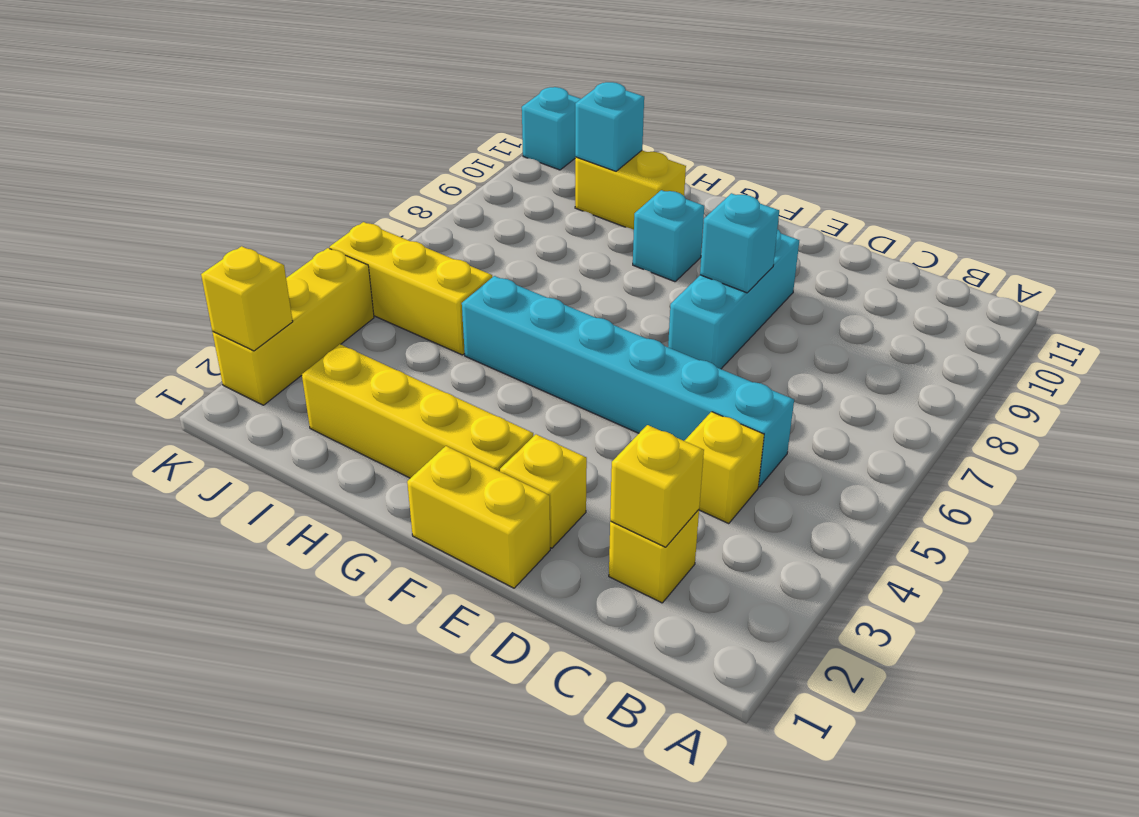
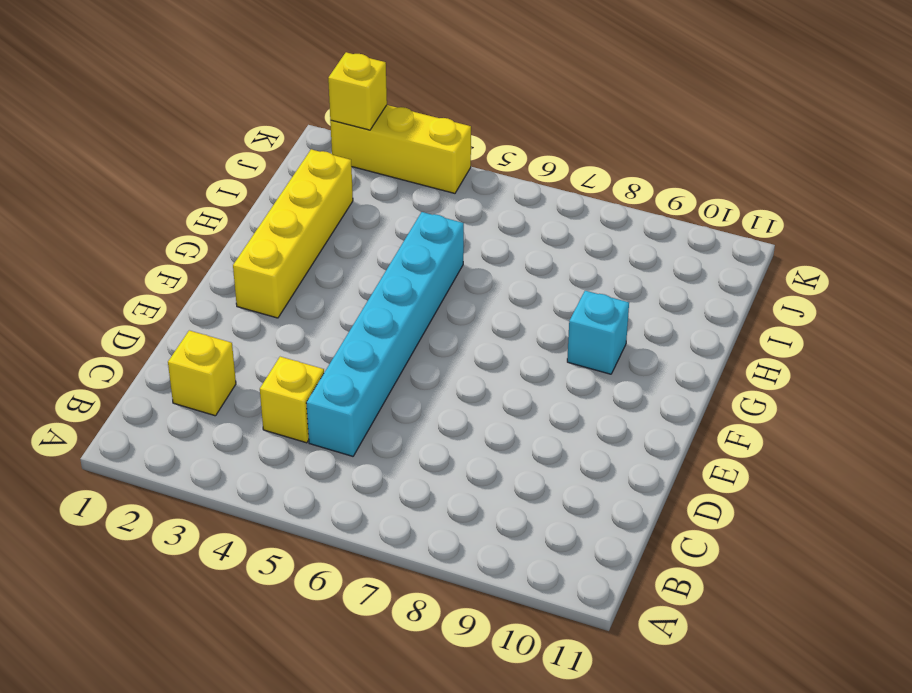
none -> yellow brick E1:F1 level 1
none -> yellow brick E2 level 1
none -> cyan brick E7:E9 level 1

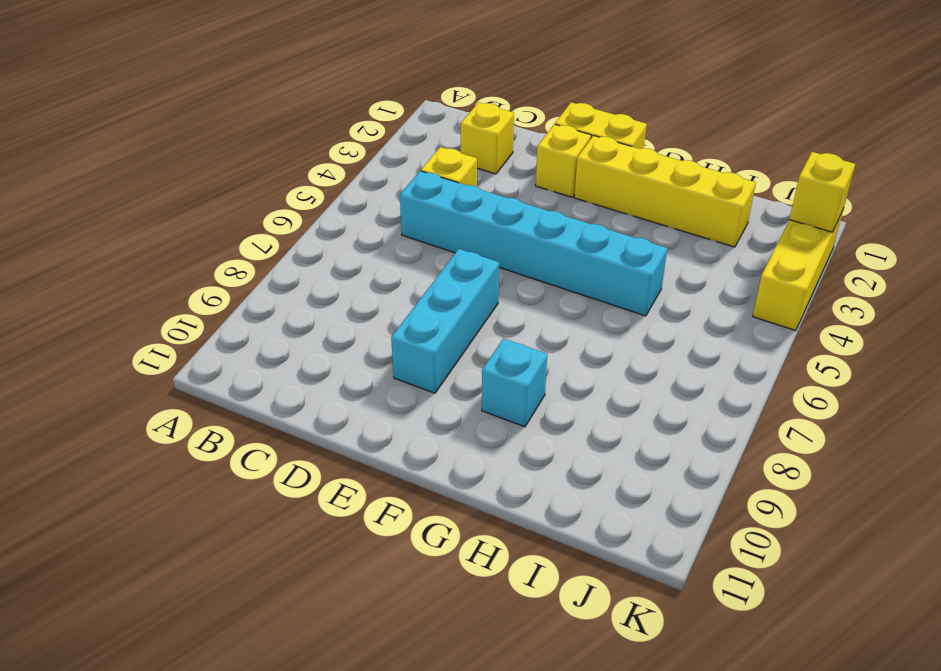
none -> yellow brick H10:I10 level 1
none -> yellow brick I5:K5 level 1
none -> cyan brick K11 level 1

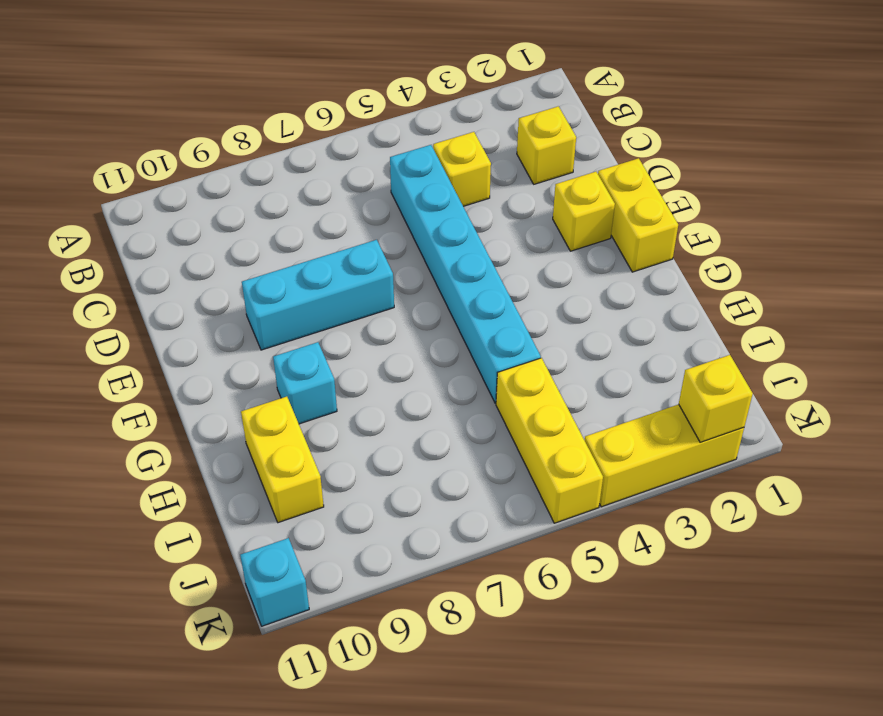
none -> yellow brick F2:I2 level 1
none -> yellow brick C2 level 2
none -> cyan brick E8 level 2

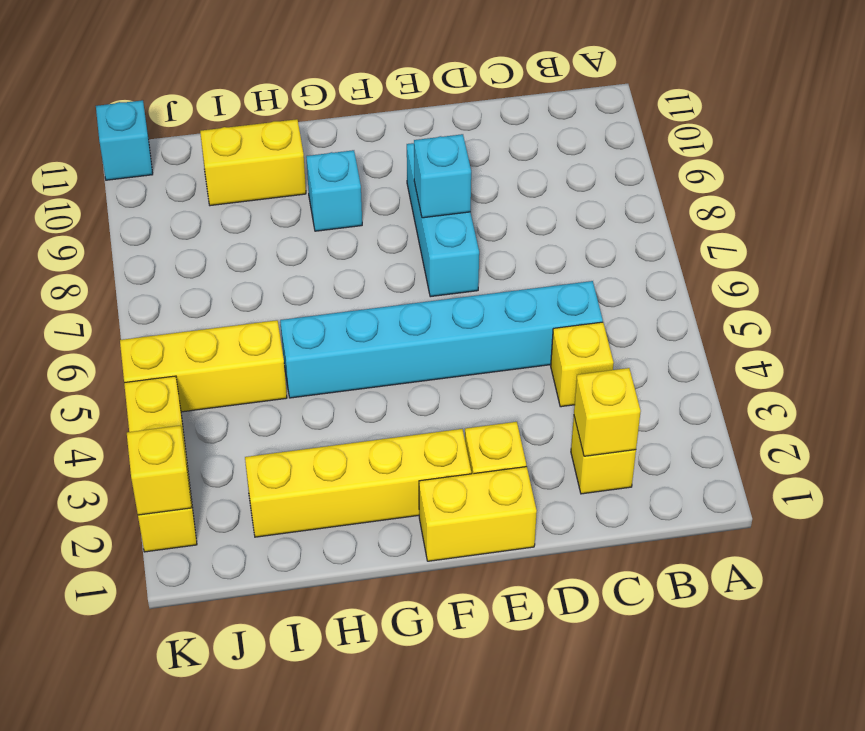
none -> cyan brick I10 level 2

